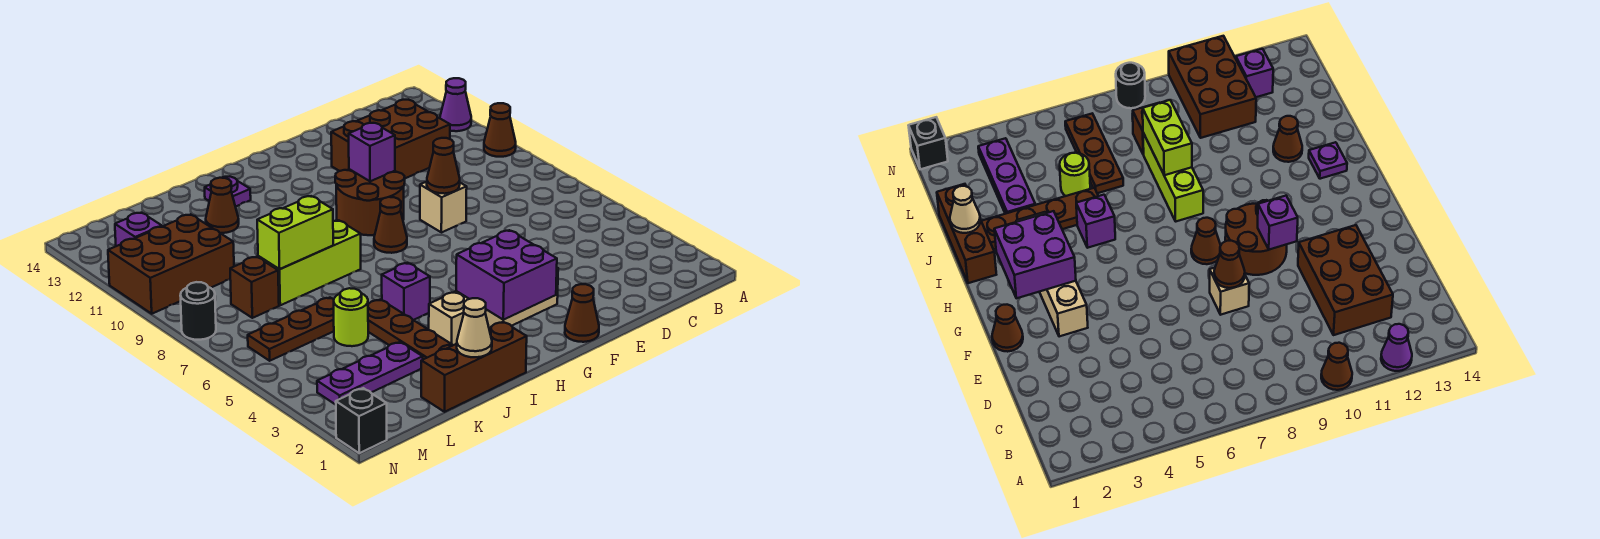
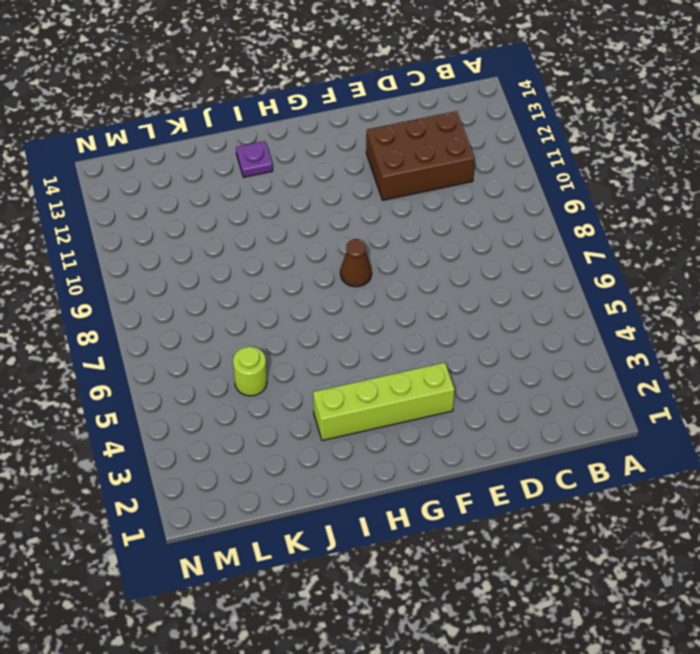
lime brick F3:I3 level 1 -> tan brick F3:I3 level 1
none -> brown cone A10 level 1
none -> purple cone A12 level 1
none -> tan brick E8 level 1

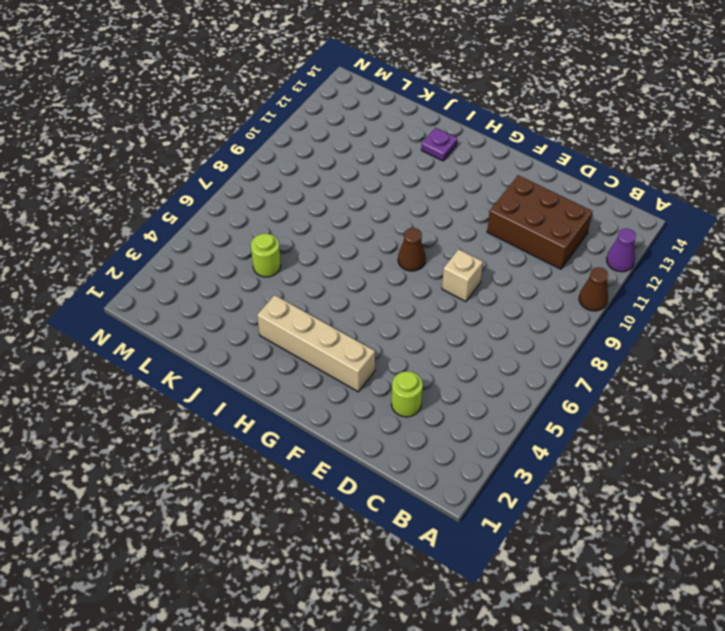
lime round brick D3 level 1 -> none
none -> brown cone F1 level 1
none -> brown round brick F9:G10 level 1
none -> brown brick I1:K1 level 1

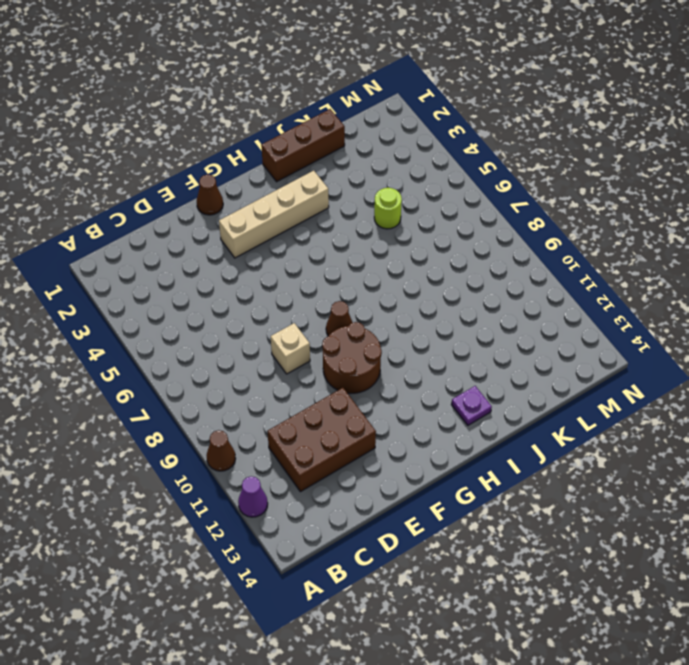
none -> purple brick I5 level 1
none -> lime brick I8:K8 level 1
none -> brown plate J2:J5 level 1

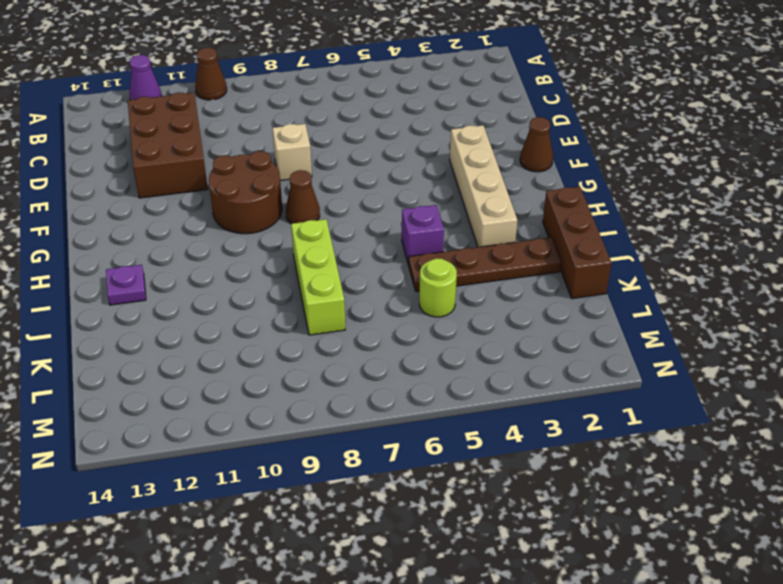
none -> brown cone J12 level 1
none -> purple plate K3:M3 level 1
none -> brown plate K6:M6 level 1

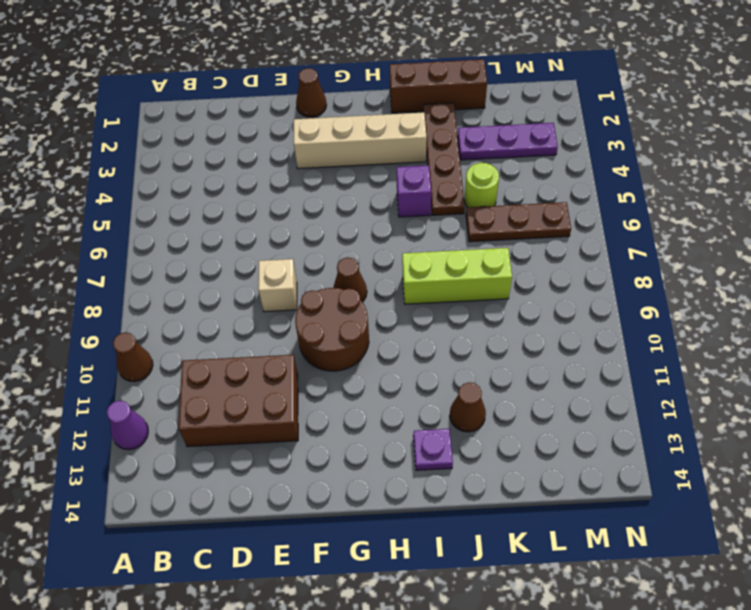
none -> brown brick L8 level 1
none -> brown brick L10:N11 level 1
none -> purple brick M12 level 1

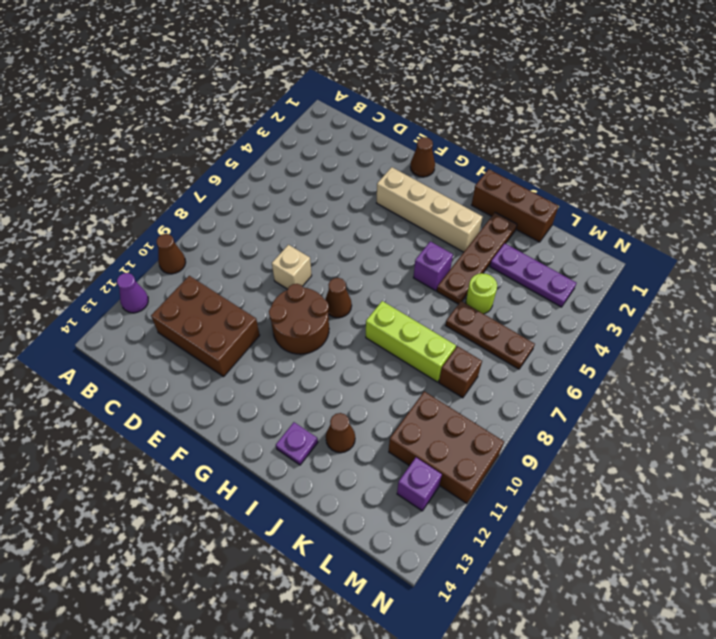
none -> black brick N1 level 1
none -> black round brick N8 level 1
none -> brown cone E8 level 2

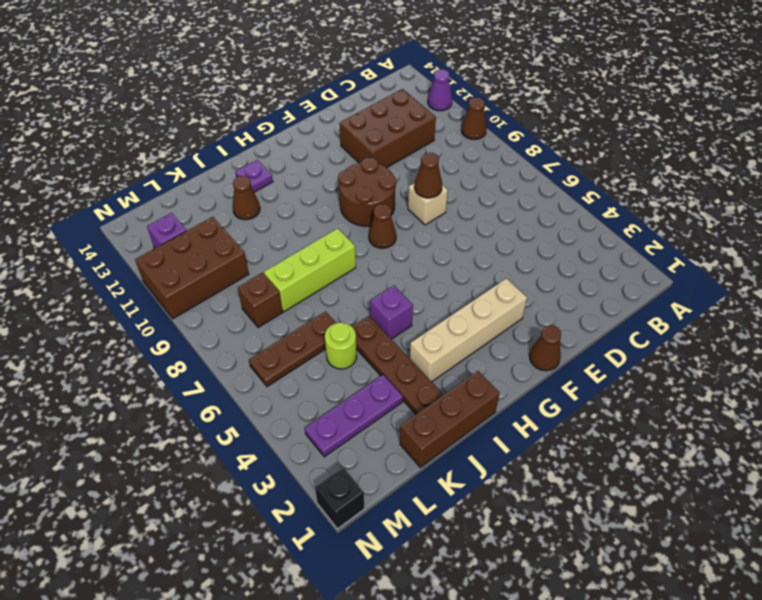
none -> black round brick N8 level 1
none -> purple brick F10 level 2
none -> purple brick G2:H3 level 2

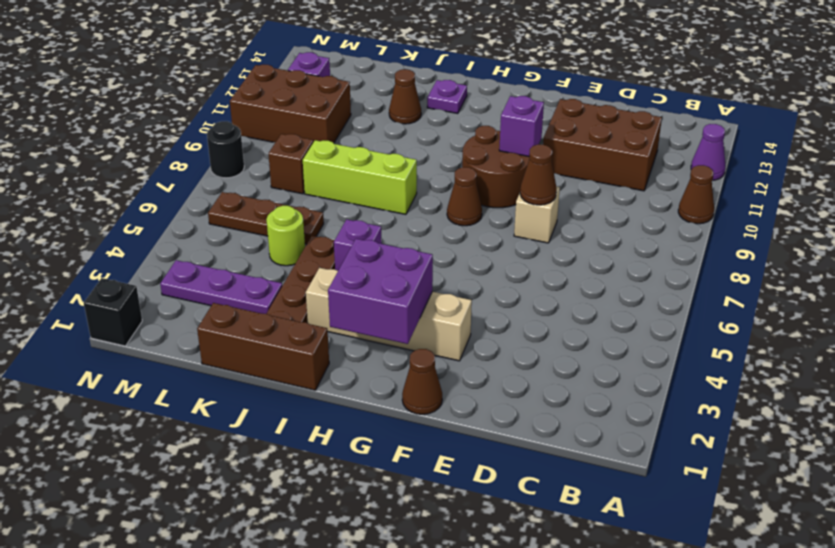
none -> tan cone J1 level 2
none -> lime brick J8:K8 level 2

